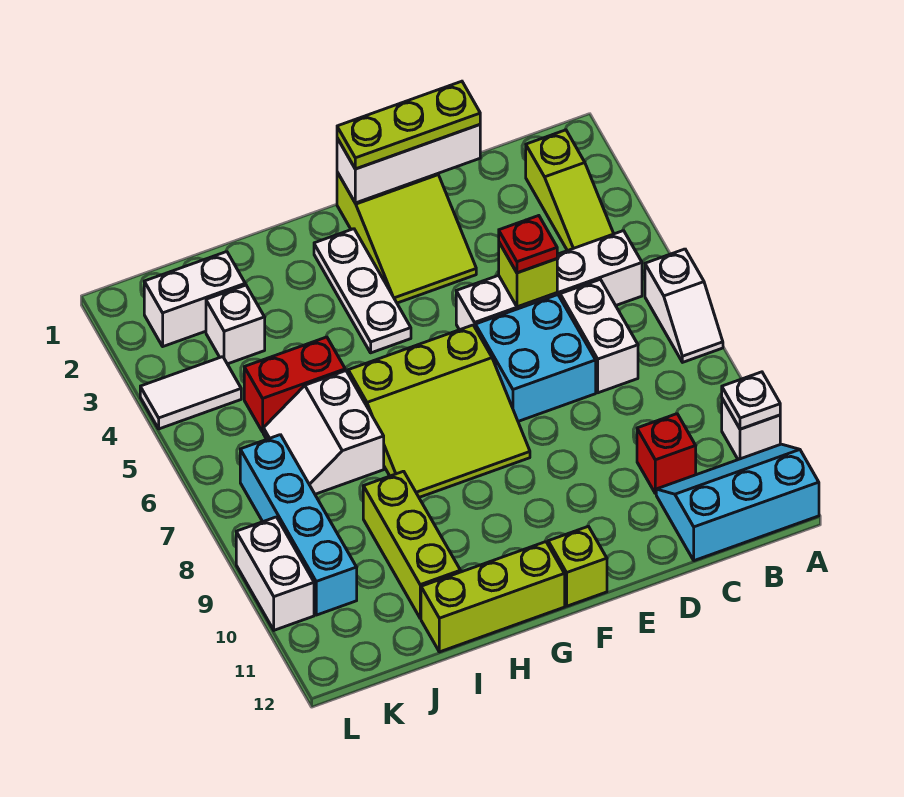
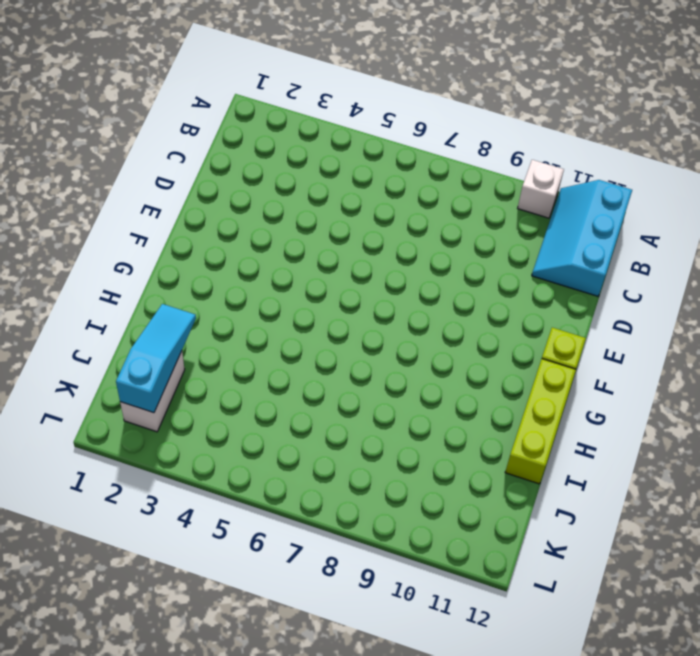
cyan slope I2:K2 level 2 top K -> none
none -> white slope A6:A7 level 1 top 6
none -> lime slope B2:B4 level 1 top 2
none -> white brick B5:E5 level 1

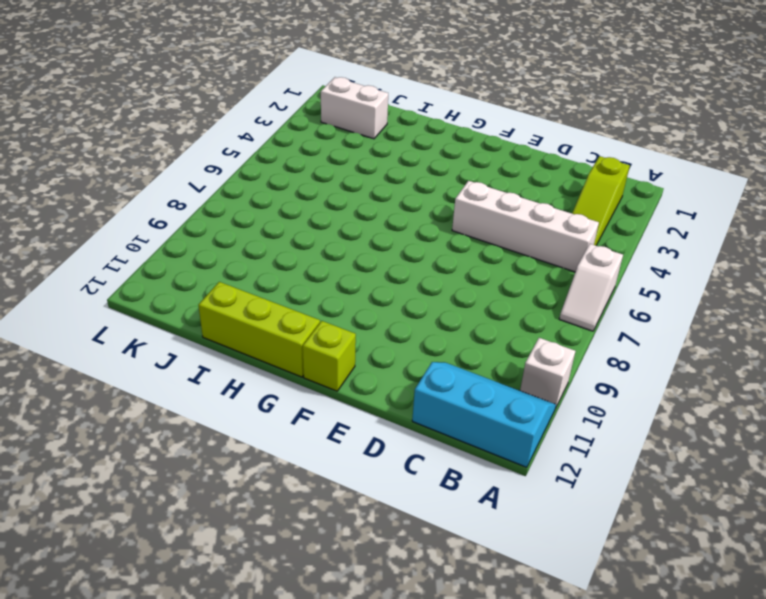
none -> white brick C6:C7 level 1
none -> red brick C10 level 1
none -> cyan brick D6:E7 level 1

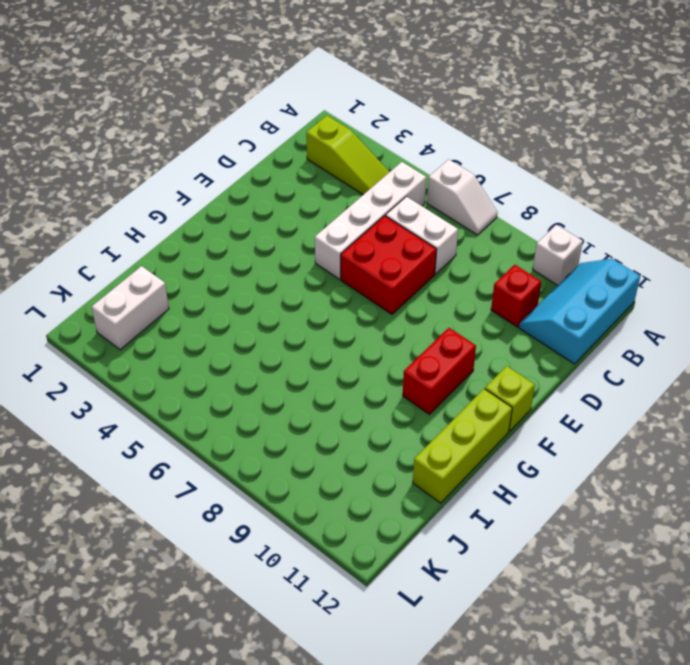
red brick D6:E7 level 1 -> cyan brick D6:E7 level 1
red brick F10:G10 level 1 -> red brick I5:J5 level 1
none -> lime slope E1:F3 level 1 top 1
none -> lime slope F6:H8 level 1 top 6
none -> white plate G2:G4 level 1

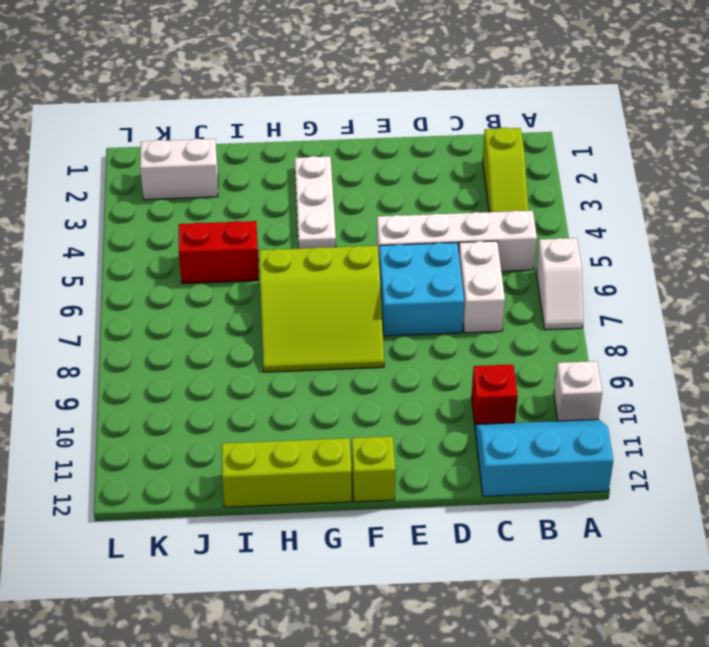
none -> lime slope E1:F3 level 1 top 1
none -> white slope I6:J7 level 1 top I
none -> lime brick I9:I11 level 1

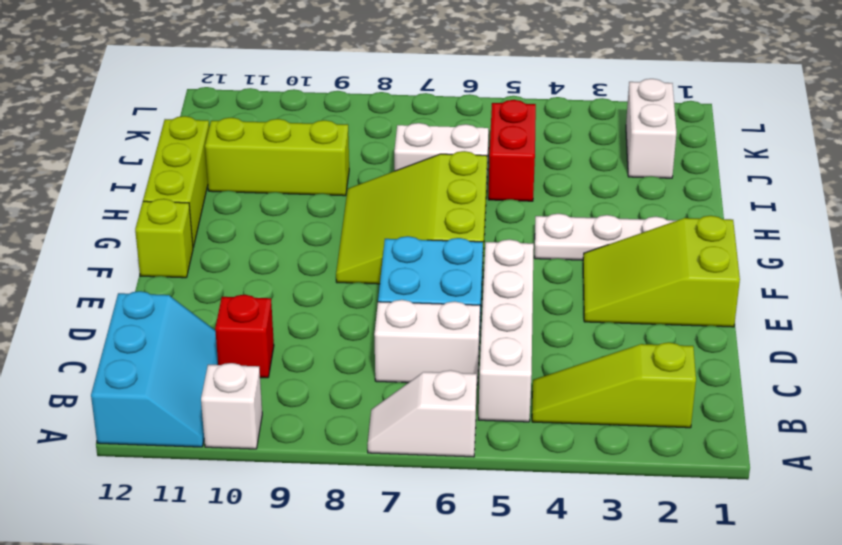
none -> white brick J3 level 1
none -> white tile K4:L4 level 1
none -> cyan brick K7:K10 level 1

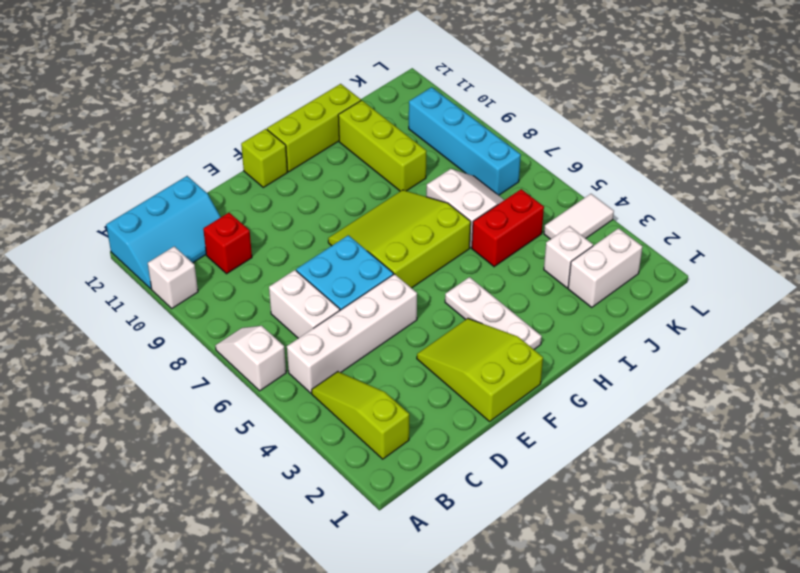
none -> white brick L9:L10 level 1
none -> white plate A10 level 2
none -> white brick D1:F1 level 2

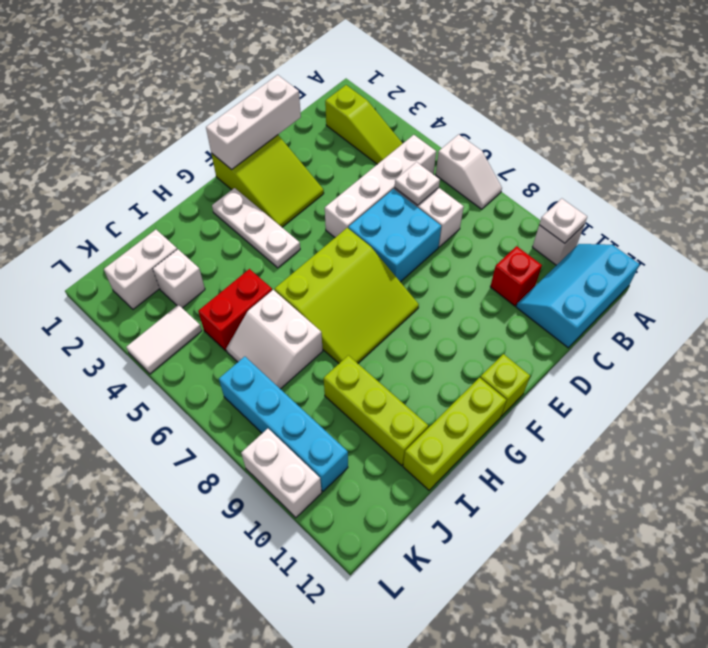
white plate C6 level 2 -> none
none -> lime brick D5 level 2
none -> lime plate D1:F1 level 3
none -> red plate D5 level 3

